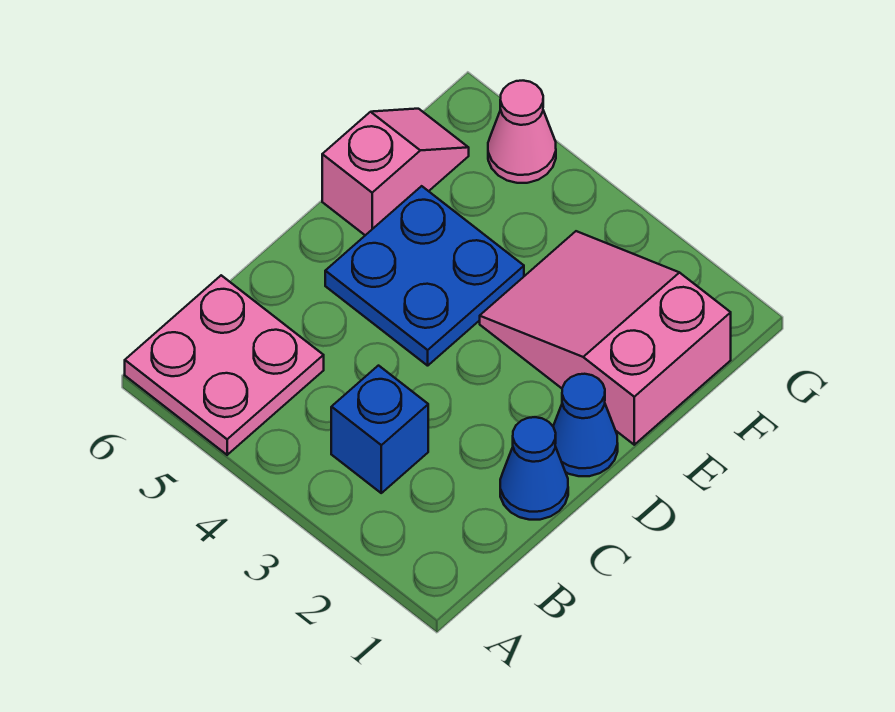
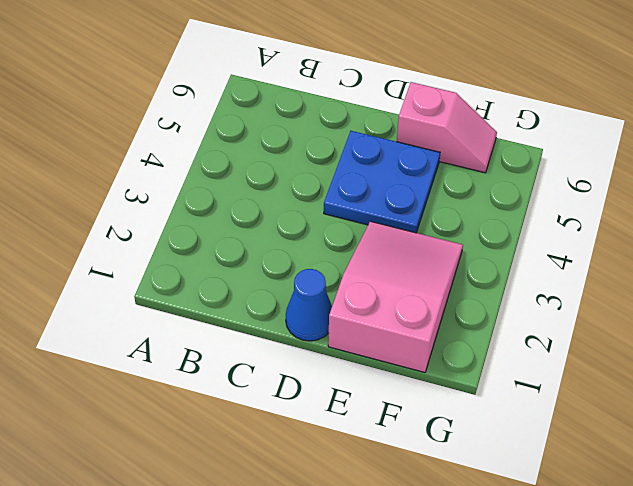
none -> pink plate A5:B6 level 1
none -> blue brick B3 level 1

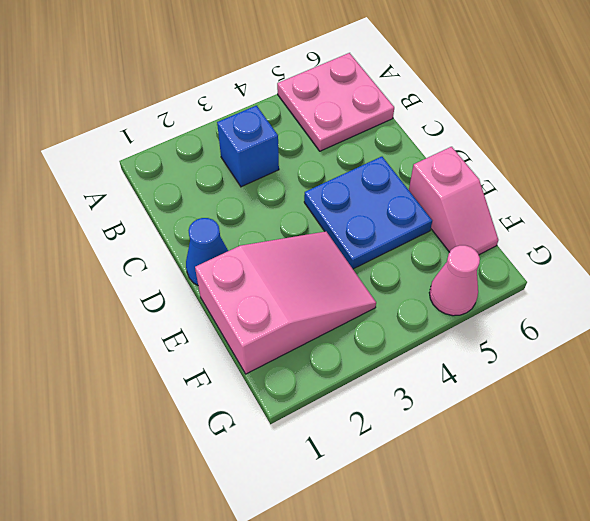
none -> blue cone C1 level 1

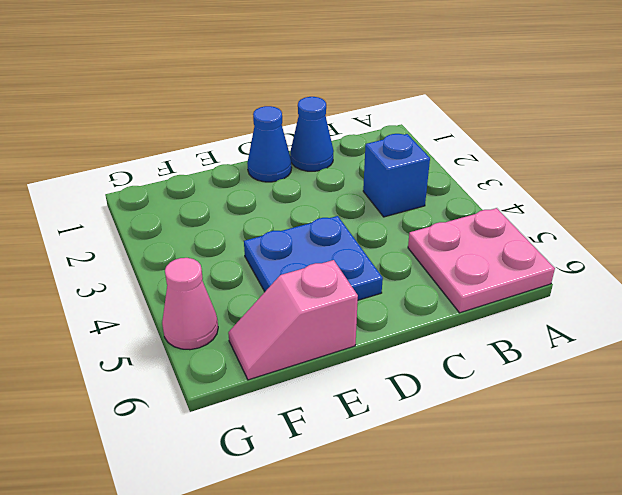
none -> pink slope E1:F3 level 1 top 1

